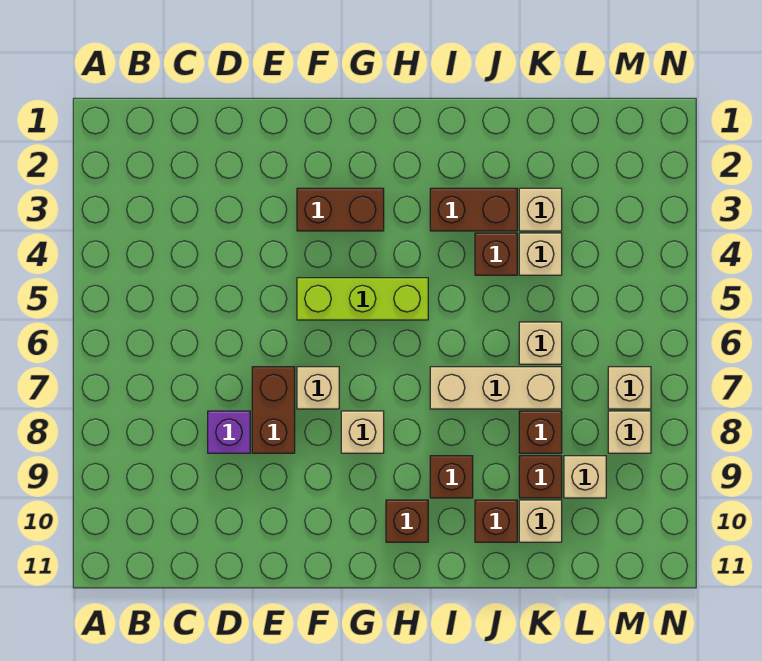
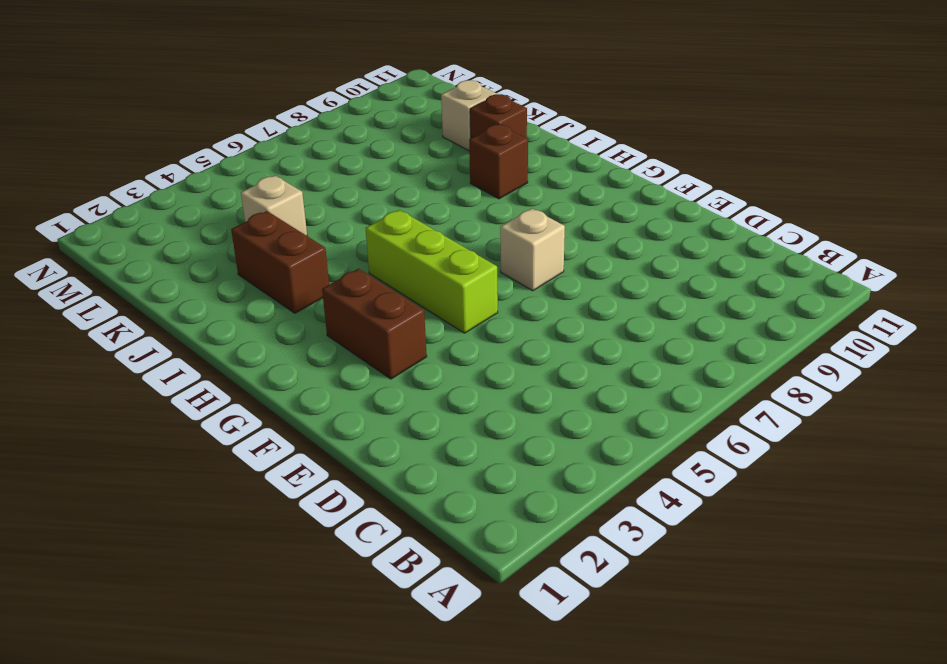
none -> purple brick D8 level 1
none -> brown brick E7:E8 level 1
none -> tan brick G8 level 1

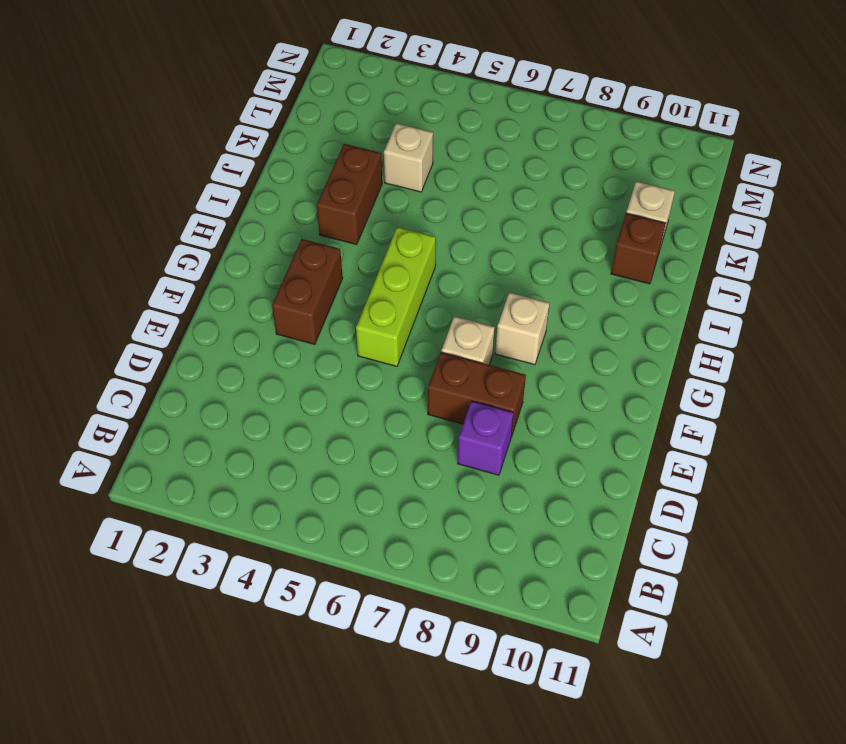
none -> brown brick H10 level 1
none -> tan brick I7:K7 level 1
none -> brown brick I9 level 1

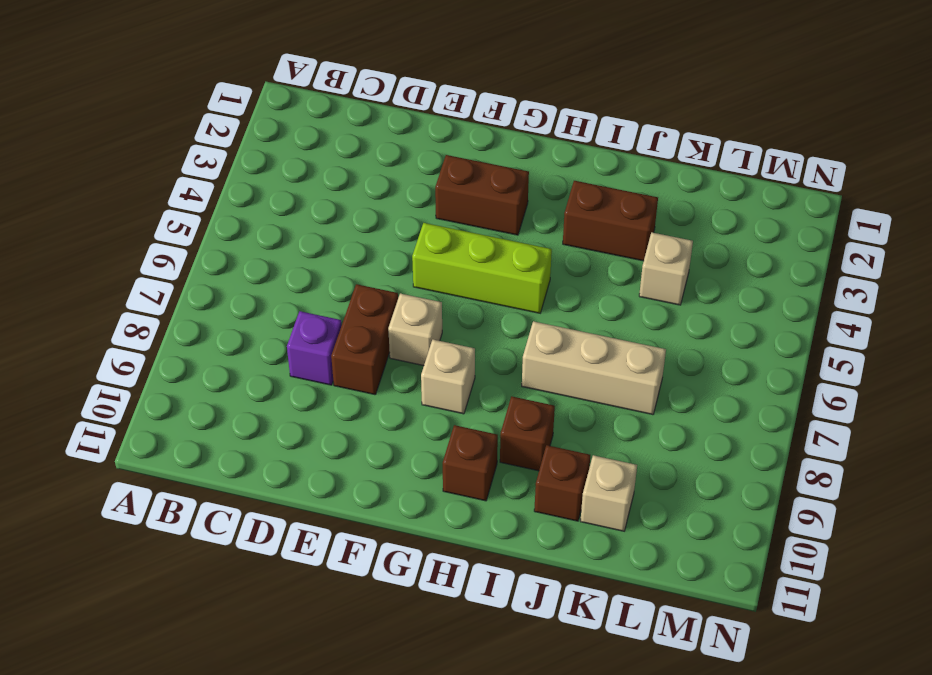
none -> brown brick J4 level 1
none -> tan brick K3 level 1
none -> tan brick K6 level 1

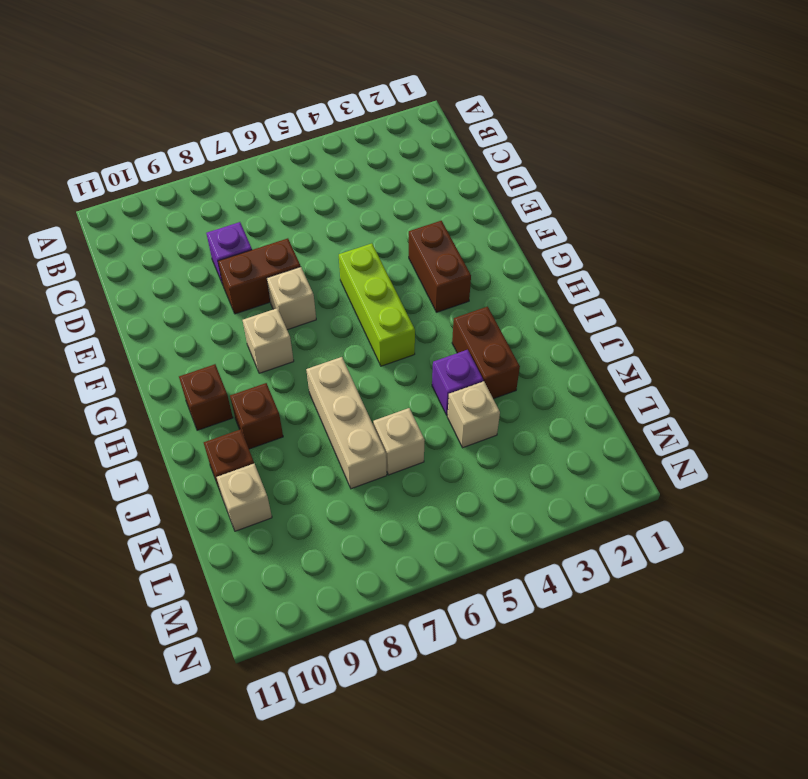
purple brick J4 level 1 -> brown brick J4 level 1
none -> tan brick K3 level 1
none -> brown brick K8 level 1
none -> brown brick K9 level 1

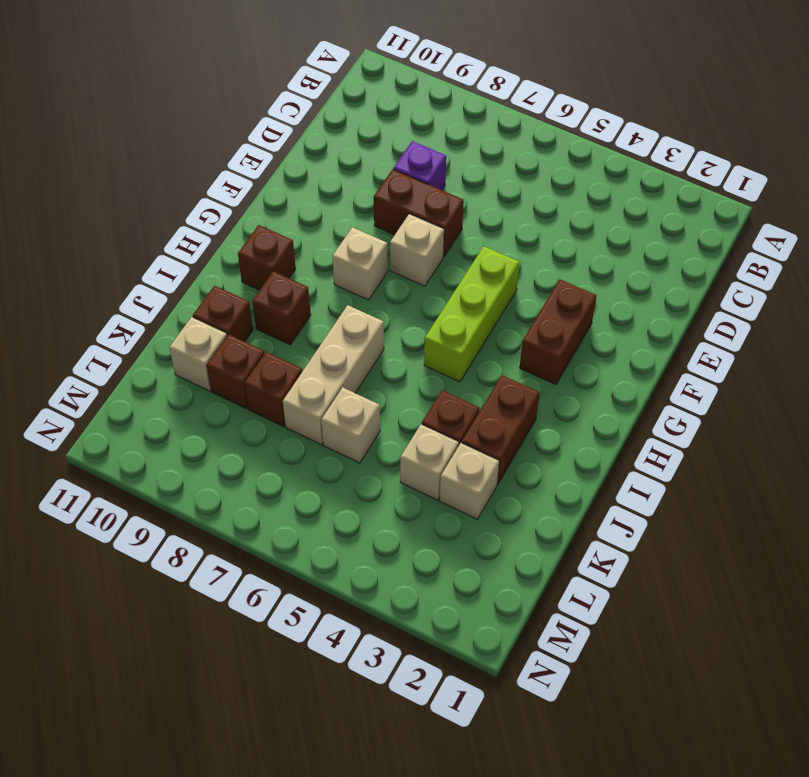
none -> tan brick L9 level 1
none -> tan brick M7 level 1
none -> tan brick M8 level 1

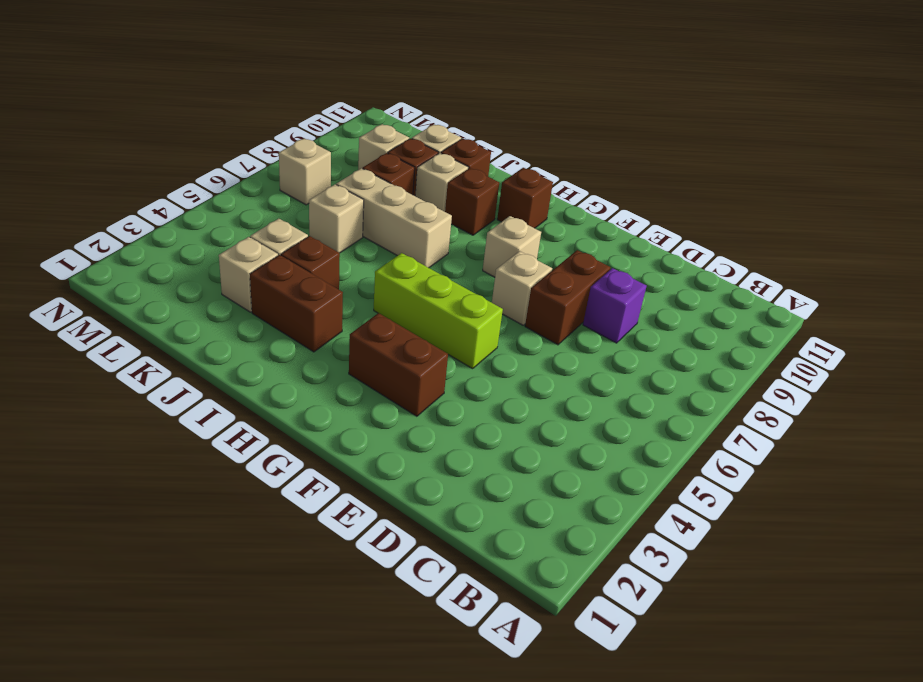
tan brick J9 level 1 -> tan brick M8 level 1

